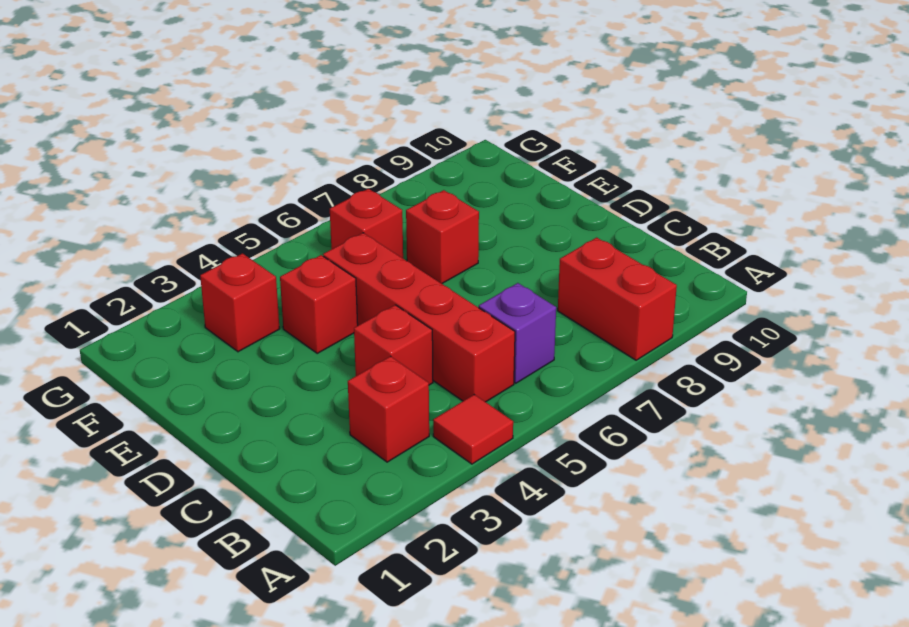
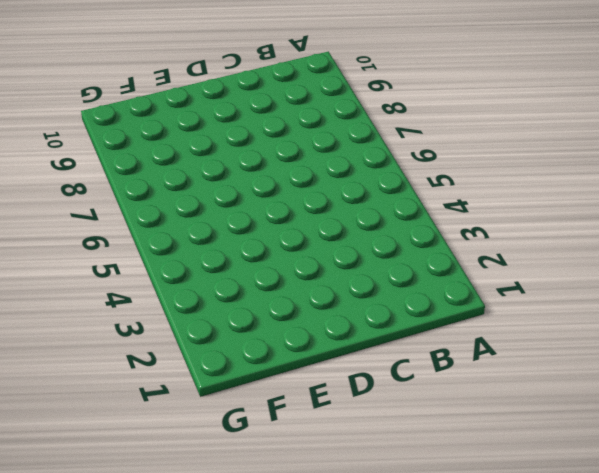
none -> red tile A4 level 1
none -> red brick A8:B8 level 1

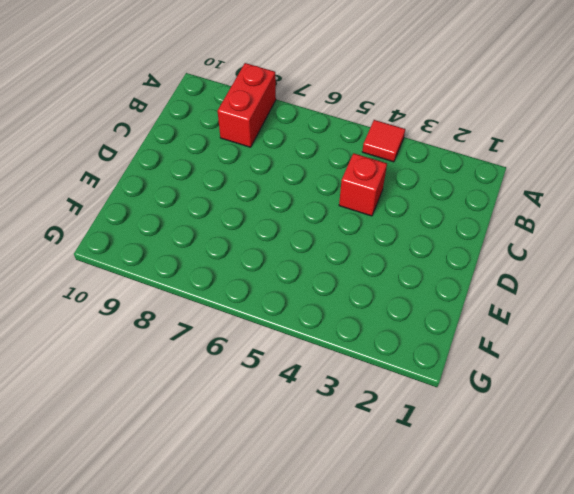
none -> red brick B3 level 1
none -> red brick B5:E5 level 1

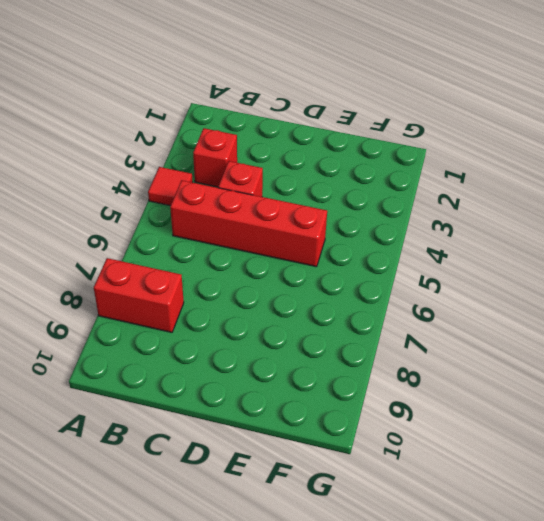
none -> purple brick B6 level 1
none -> red brick E4 level 1

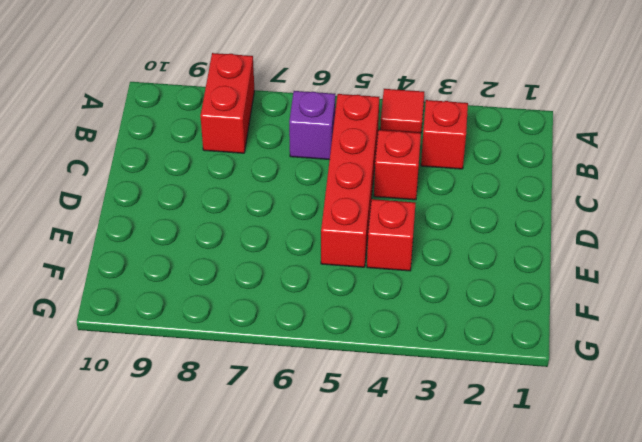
none -> red brick E7 level 1
none -> red brick F3 level 1

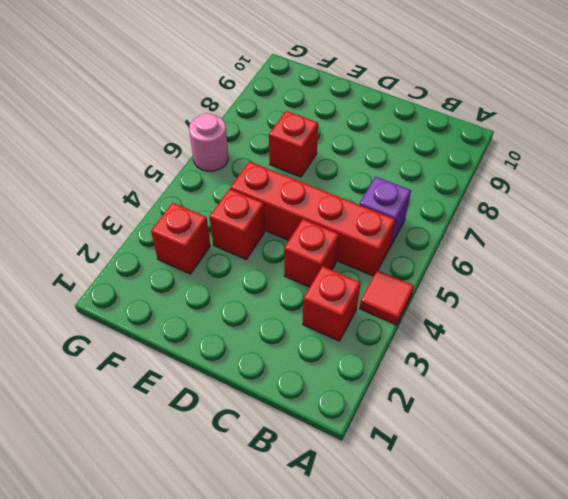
pink round brick G6 level 1 -> none
none -> red brick A8:B8 level 1
none -> red brick F6 level 1

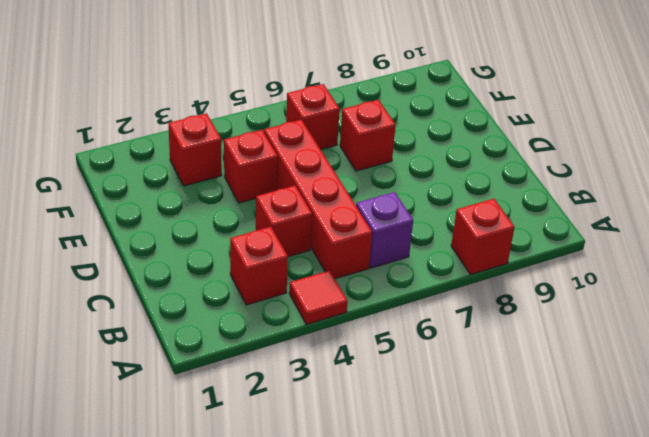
red brick A8 level 1 -> red brick A8:B8 level 1

